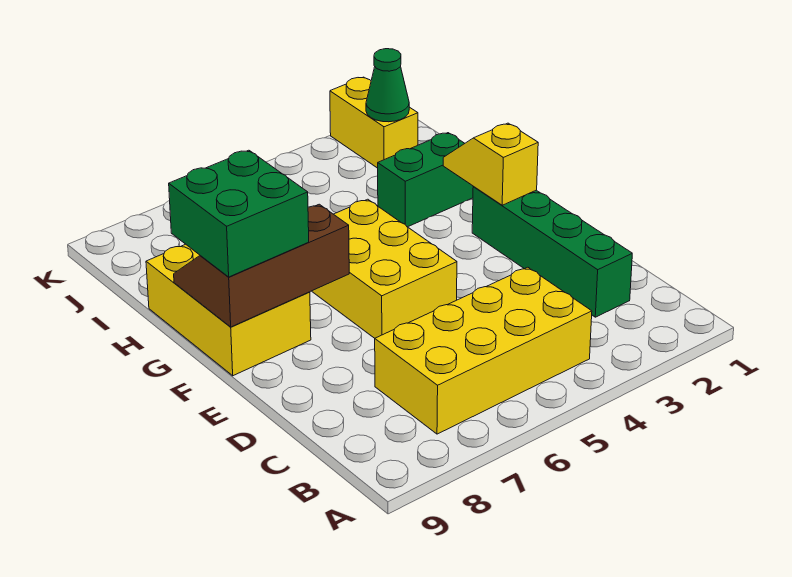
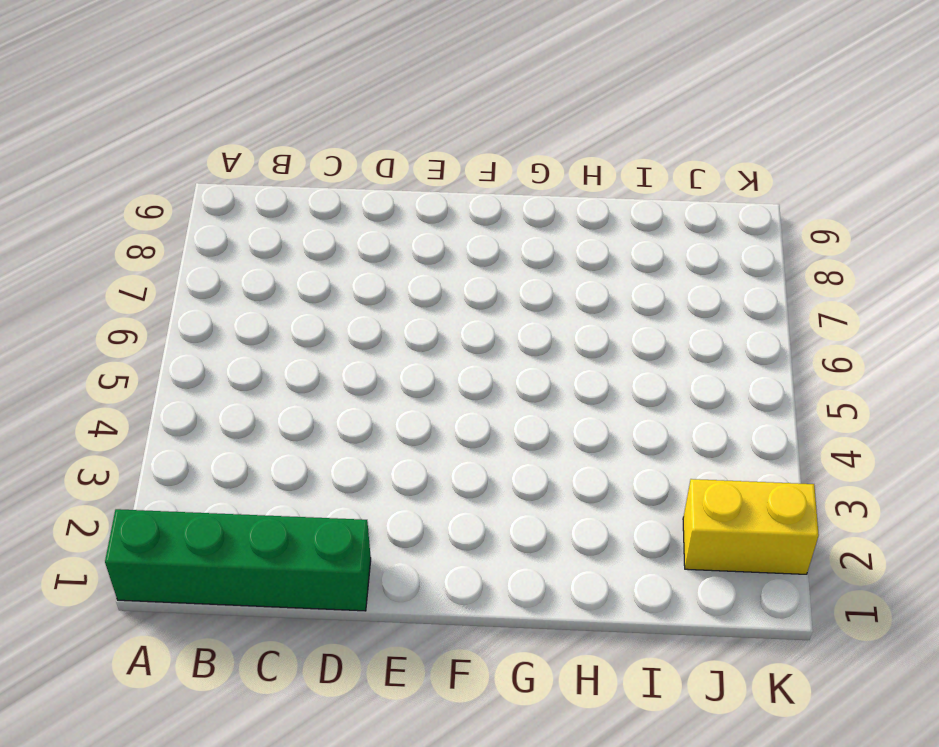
green brick A1:D1 level 1 -> green brick C2:F2 level 1
none -> yellow brick B4:C7 level 1
none -> yellow brick E5:G6 level 1

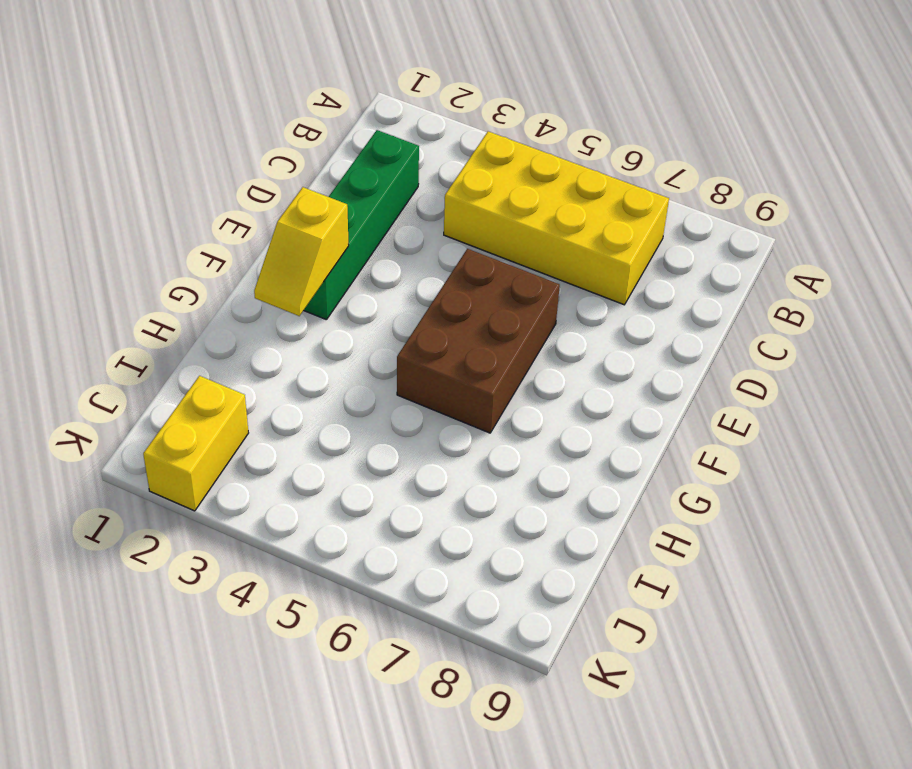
brown brick E5:G6 level 1 -> yellow brick E5:G6 level 1
none -> yellow brick F8:H9 level 1
none -> green brick H2:H3 level 1

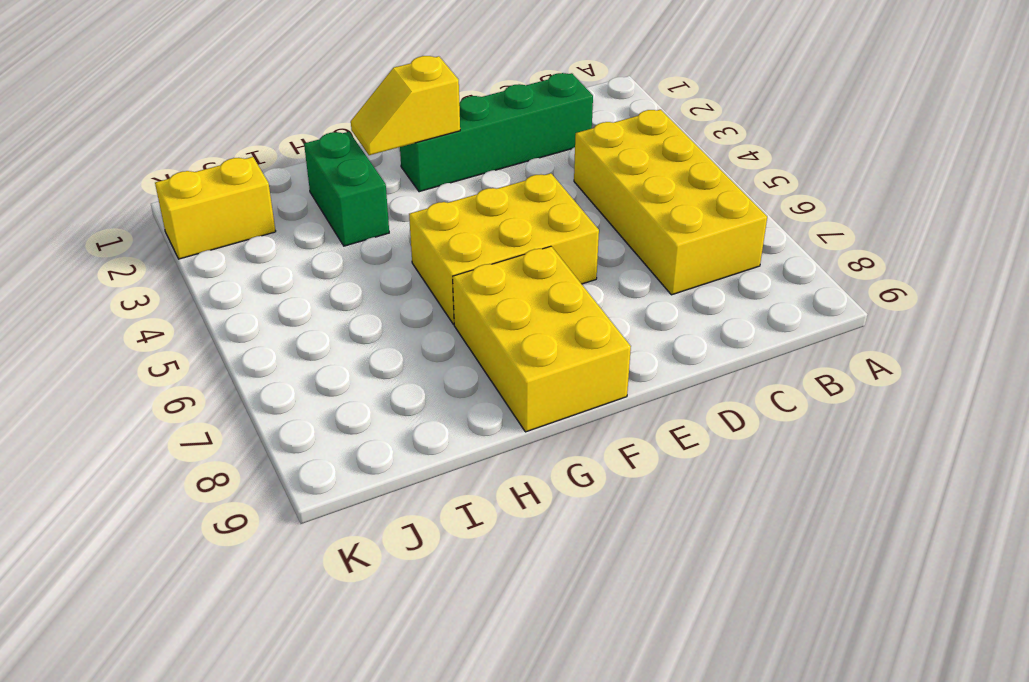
yellow brick F7:G9 level 1 -> yellow brick F8:H9 level 1
none -> brown slope F7:G9 level 2 top F
none -> green cone J2 level 2

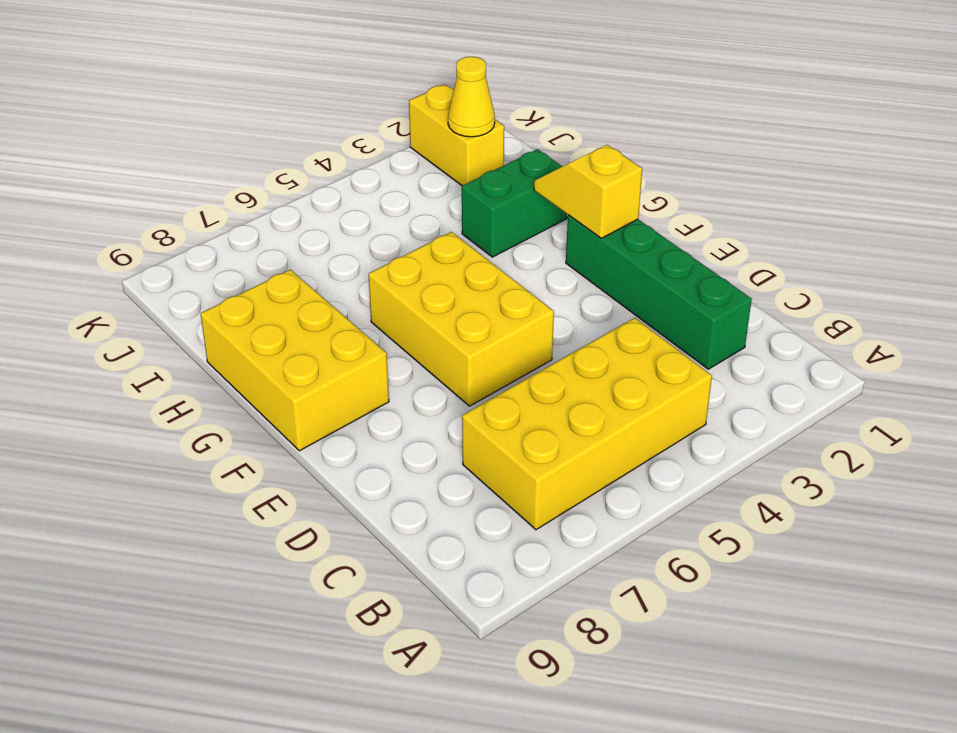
yellow cone J2 level 2 -> green cone J2 level 2
none -> brown slope F7:G9 level 2 top F
none -> green brick F8:G9 level 3

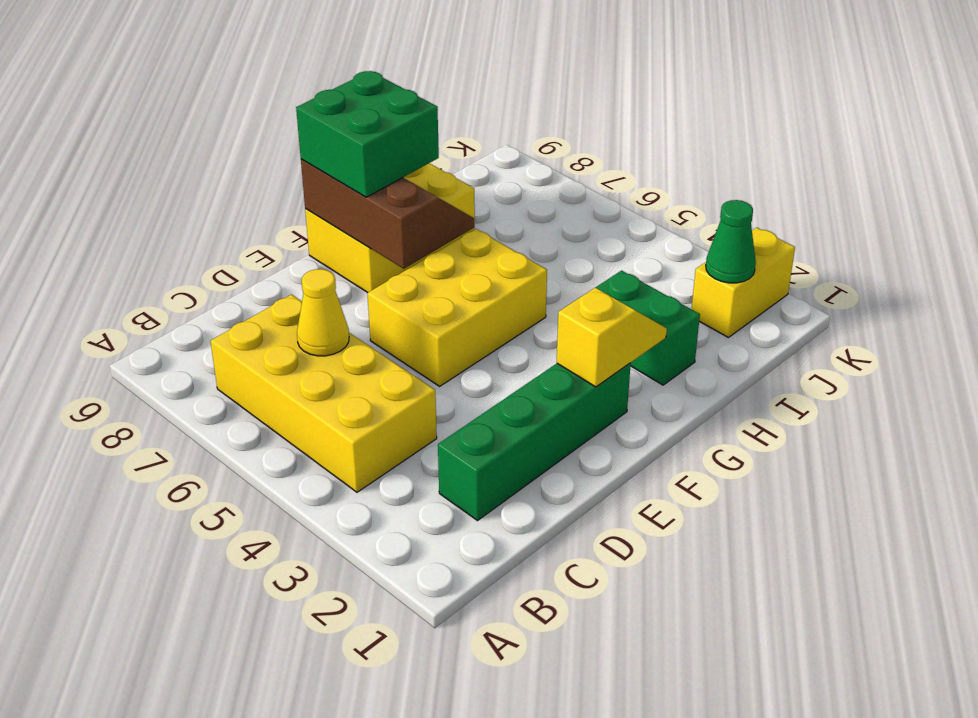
yellow cone C6 level 2 -> none

